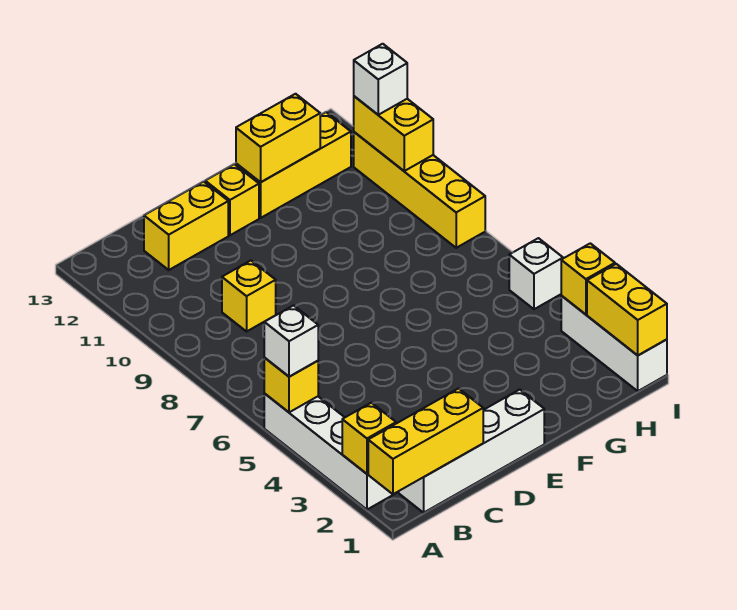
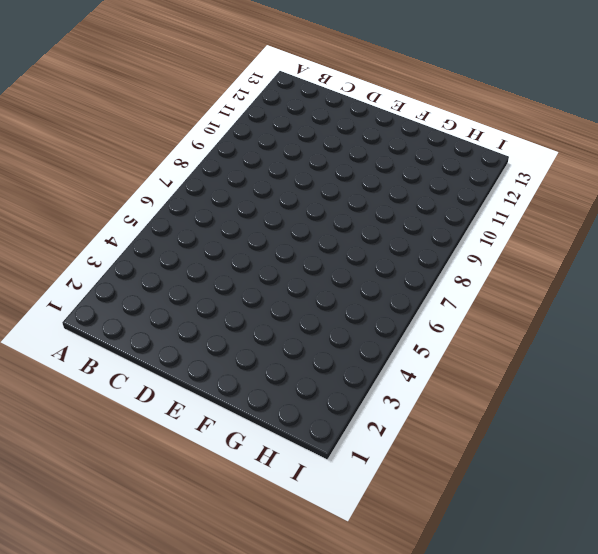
none -> white brick A2:A5 level 1
none -> white brick B1:E1 level 1
none -> yellow brick C9 level 1

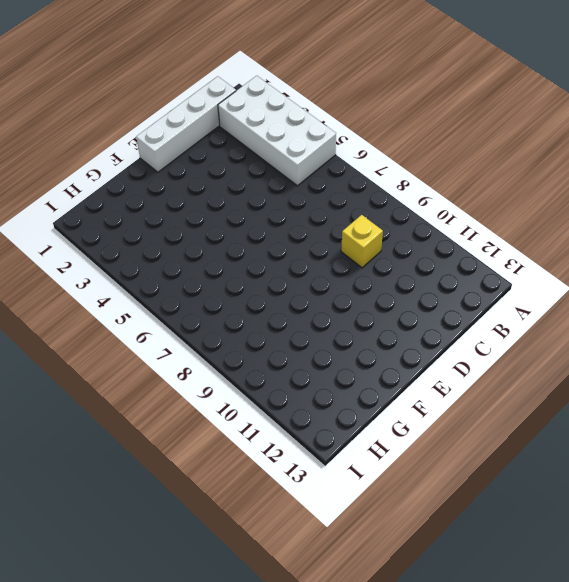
white brick A2:B5 level 1 -> white brick A2:A5 level 1
none -> yellow brick C12:D12 level 1
none -> yellow brick E12 level 1
none -> yellow brick F12:H12 level 1

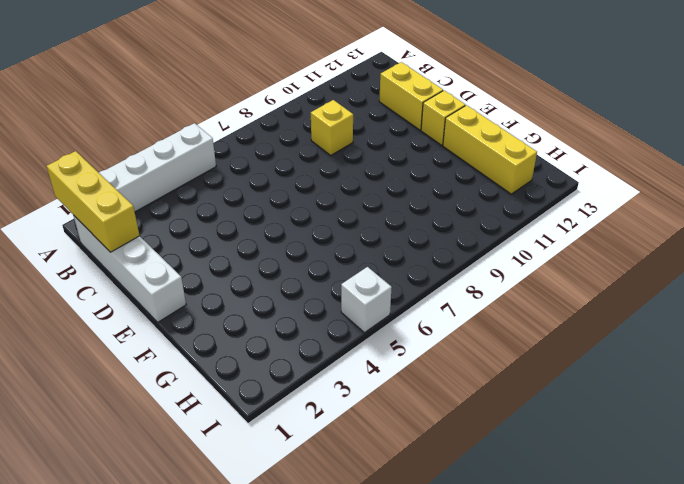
none -> white brick I1:I3 level 1
none -> yellow brick I8:I11 level 1
none -> yellow brick A2 level 2

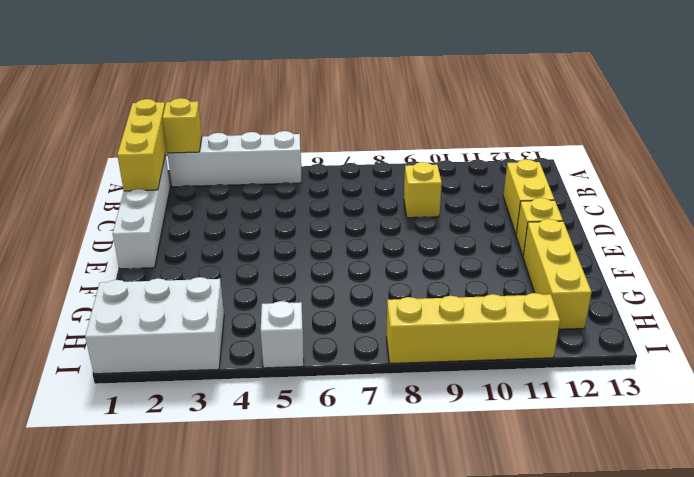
white brick H1:I3 level 1 -> white brick I1:I3 level 1
none -> yellow brick A5 level 2
none -> yellow brick F12:G12 level 2
none -> yellow brick I1:I2 level 2

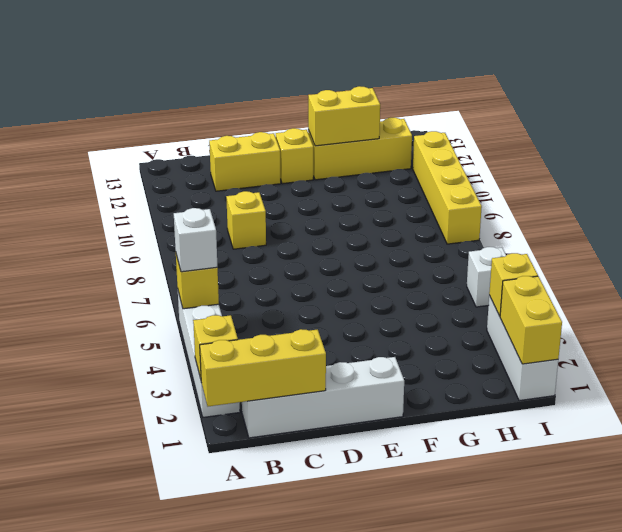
none -> yellow brick I10:I11 level 2
none -> white brick I11 level 3

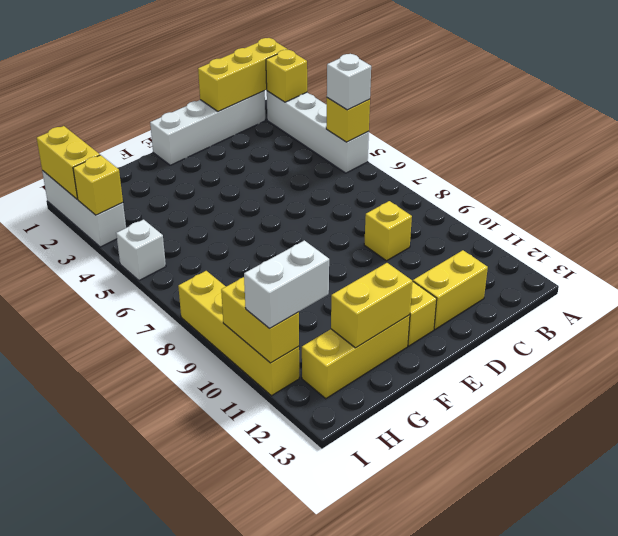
white brick H11:I11 level 3 -> white brick I11 level 3

